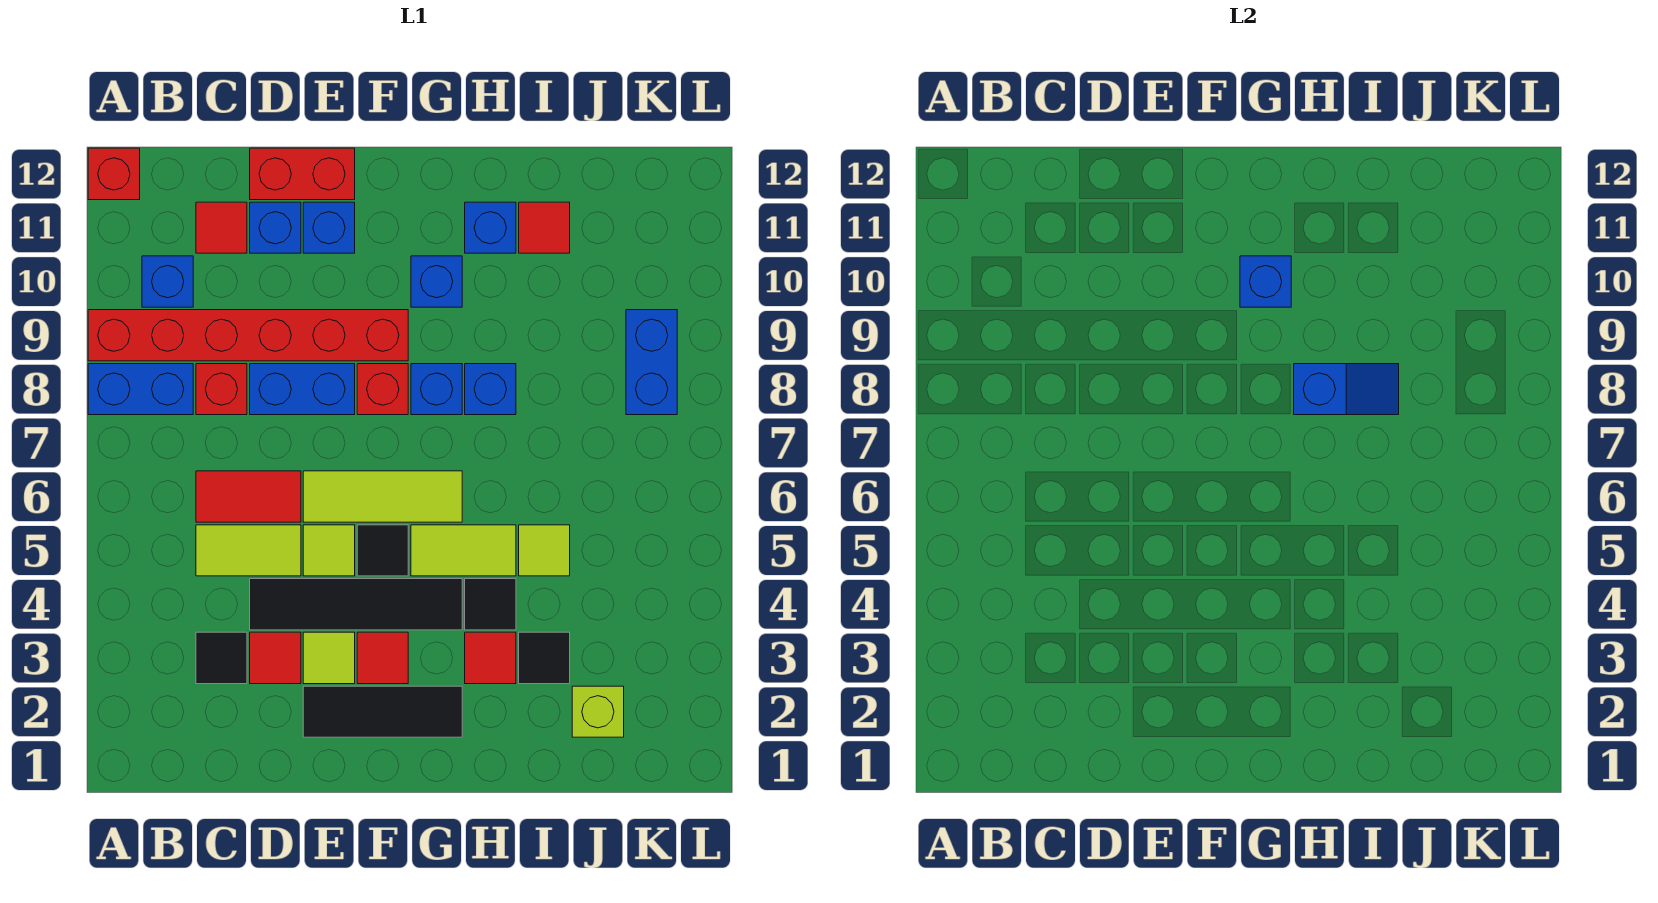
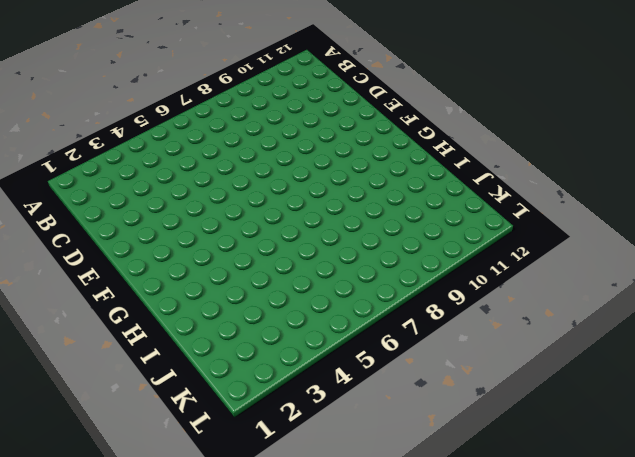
none -> blue brick A8:B8 level 1
none -> red brick A9:F9 level 1
none -> red brick A12 level 1
none -> blue brick B10 level 1

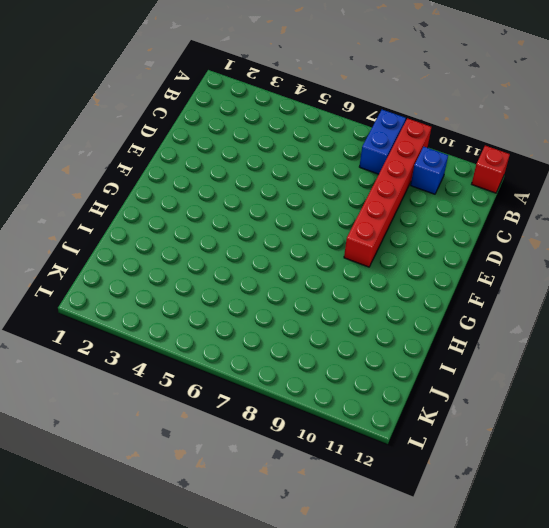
none -> black tile C3 level 1
none -> lime tile C5:D5 level 1
none -> red tile C6:D6 level 1
none -> red brick C8 level 1

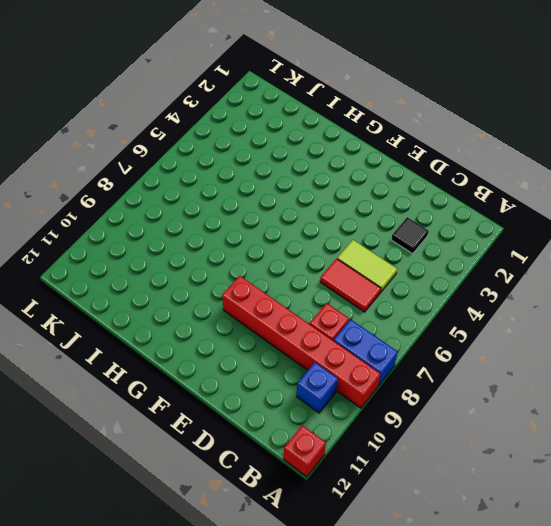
none -> red tile C11 level 1
none -> red tile D3 level 1
none -> black tile D4:G4 level 1
none -> blue brick D8:E8 level 1

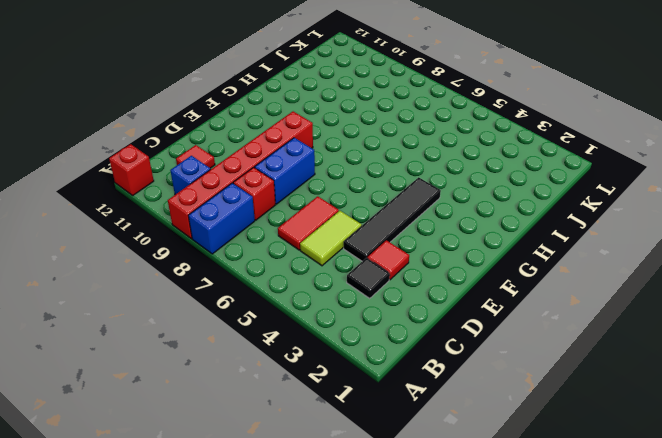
none -> blue brick D11 level 1
none -> red brick D12:E12 level 1
none -> black tile E2:G2 level 1
none -> lime tile E3 level 1

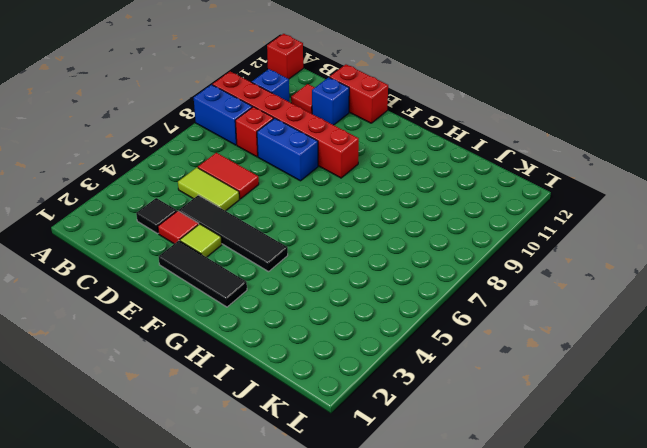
none -> lime tile E5 level 1
none -> lime tile E6:G6 level 1
none -> blue brick E11 level 1
none -> red tile F3 level 1

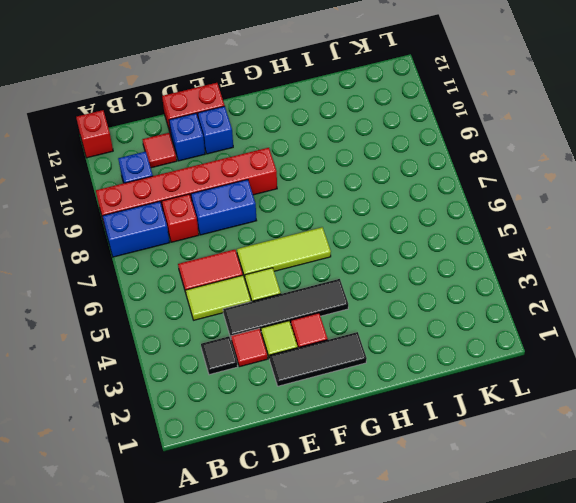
none -> black tile F5 level 1
none -> red brick F8 level 1
none -> lime tile G5:H5 level 1
none -> blue brick G8 level 1

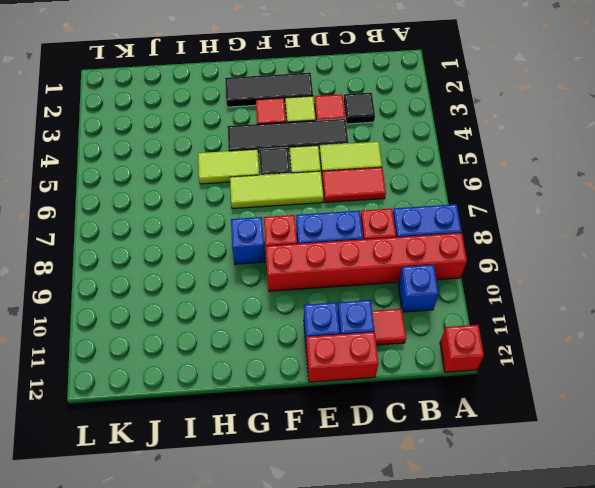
none -> blue brick G10 level 1
none -> red tile H3 level 1
none -> black tile H4 level 1
none -> blue brick H8 level 1

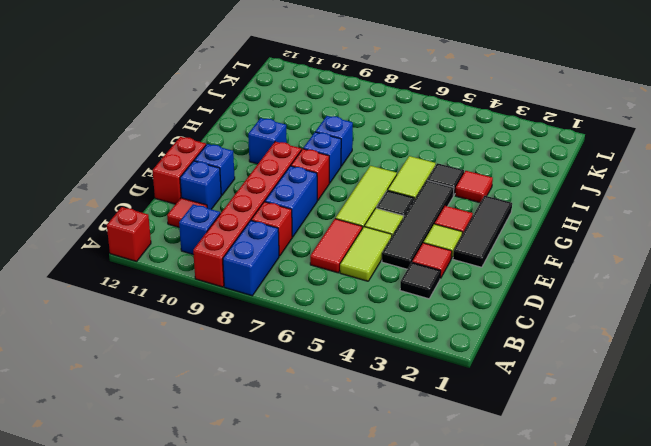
none -> blue brick H11 level 1
none -> black tile I3 level 1
none -> lime tile I5 level 1
none -> red tile I11 level 1

